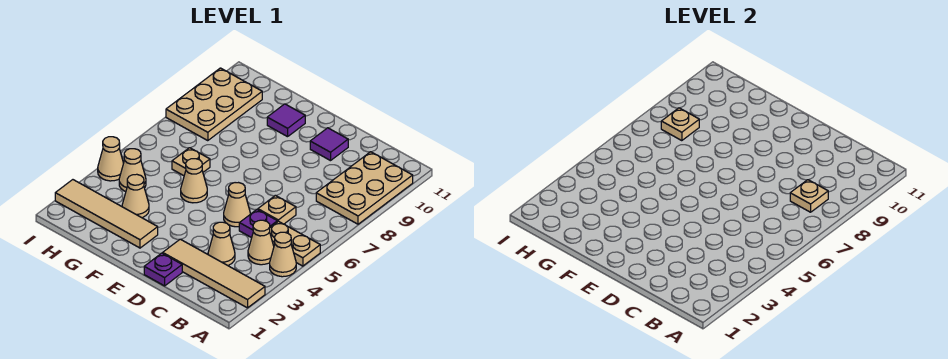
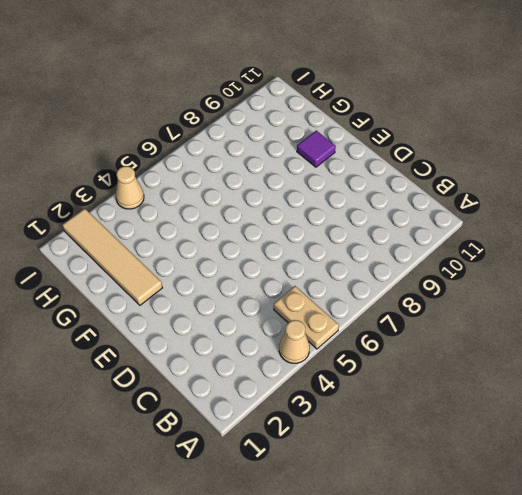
none -> tan tile A2:D2 level 1
none -> tan plate A8:B10 level 1
none -> tan cone B4 level 1

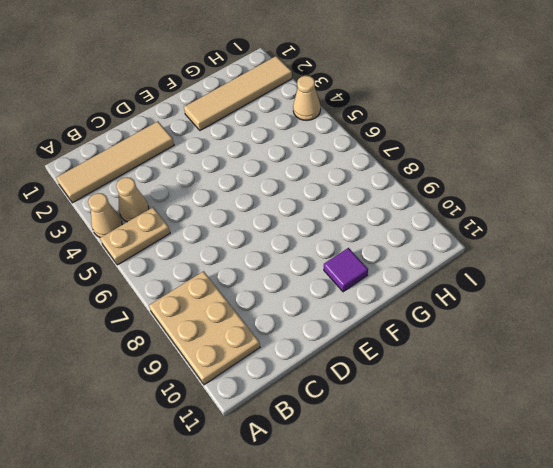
none -> tan cone C3 level 1
none -> purple plate C5 level 1
none -> tan plate C6 level 1

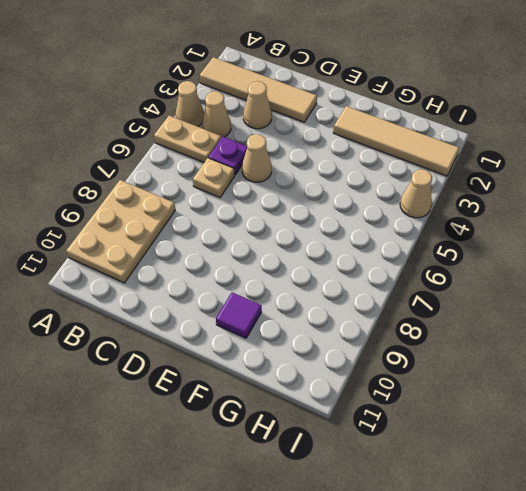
none -> purple plate D1 level 1
none -> purple tile D10 level 1
none -> tan cone F5 level 1

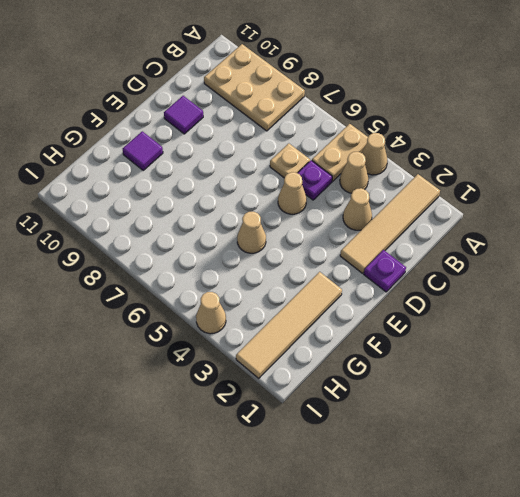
none -> tan cone G3 level 1
none -> tan plate G6 level 1
none -> tan cone H4 level 1

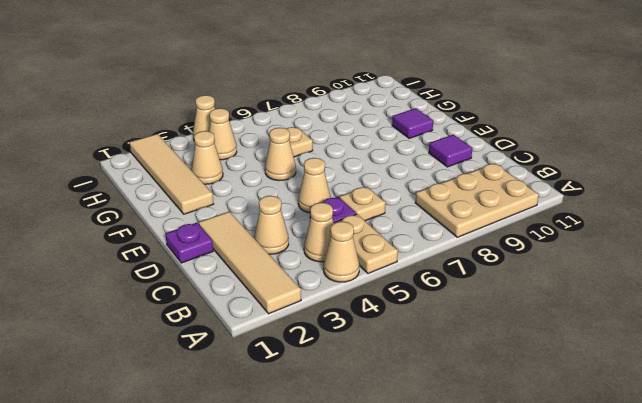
none -> tan plate H8:I10 level 1
none -> tan plate B8 level 2
none -> tan plate H8 level 2

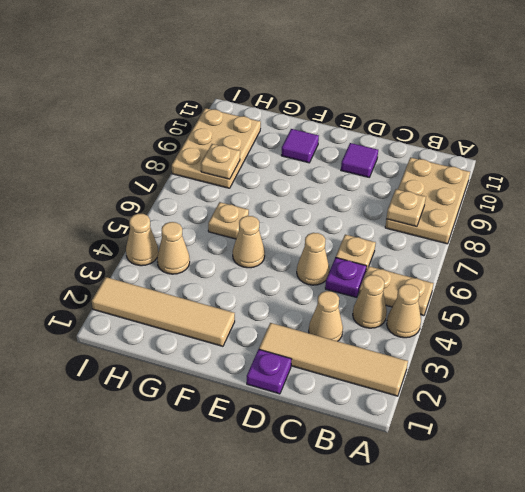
none -> tan cone G3 level 1

